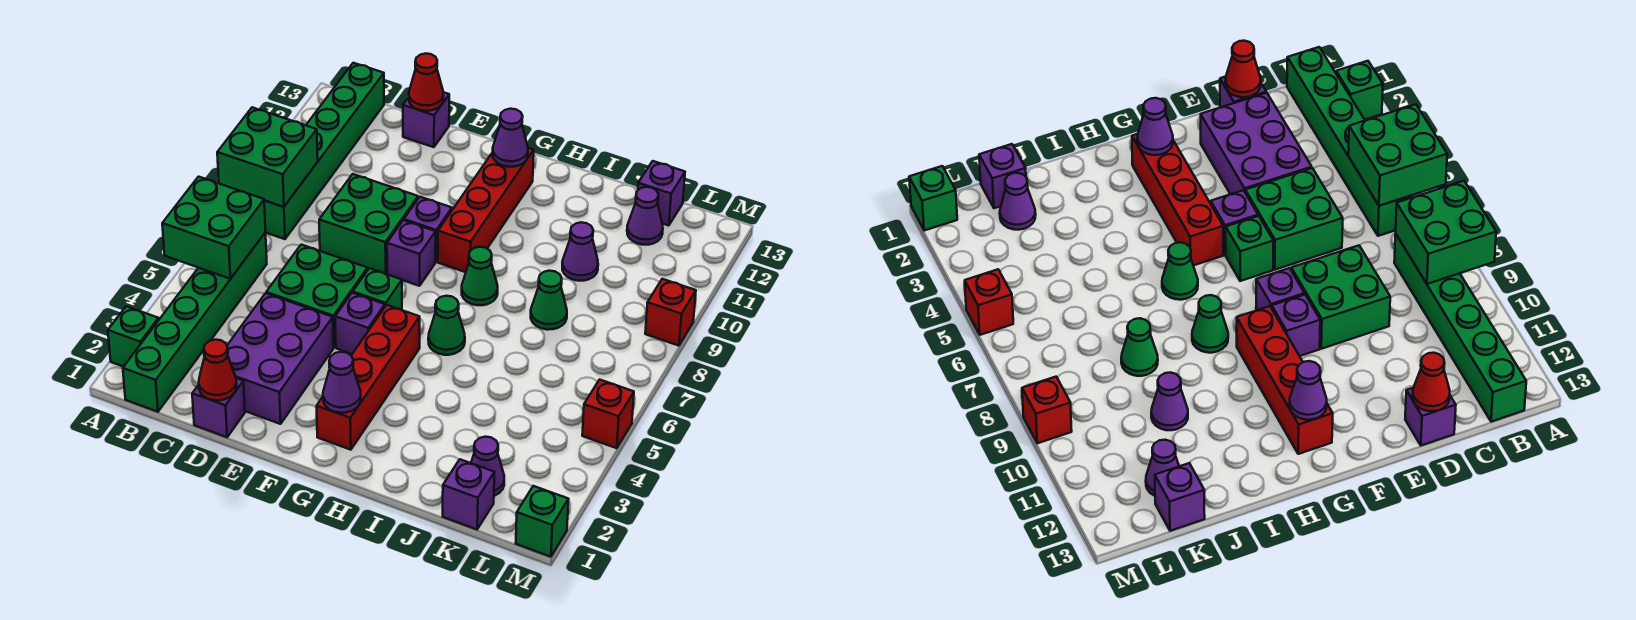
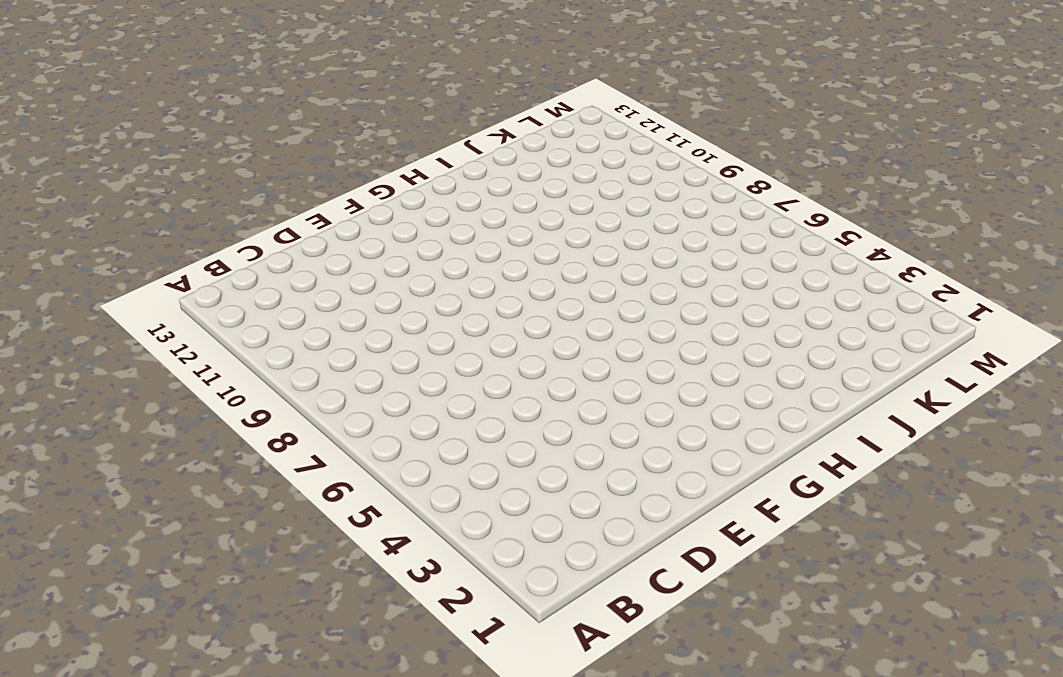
none -> green brick A2 level 1
none -> green brick B1:B6 level 1
none -> green brick B8:B13 level 1
none -> purple brick D1 level 1

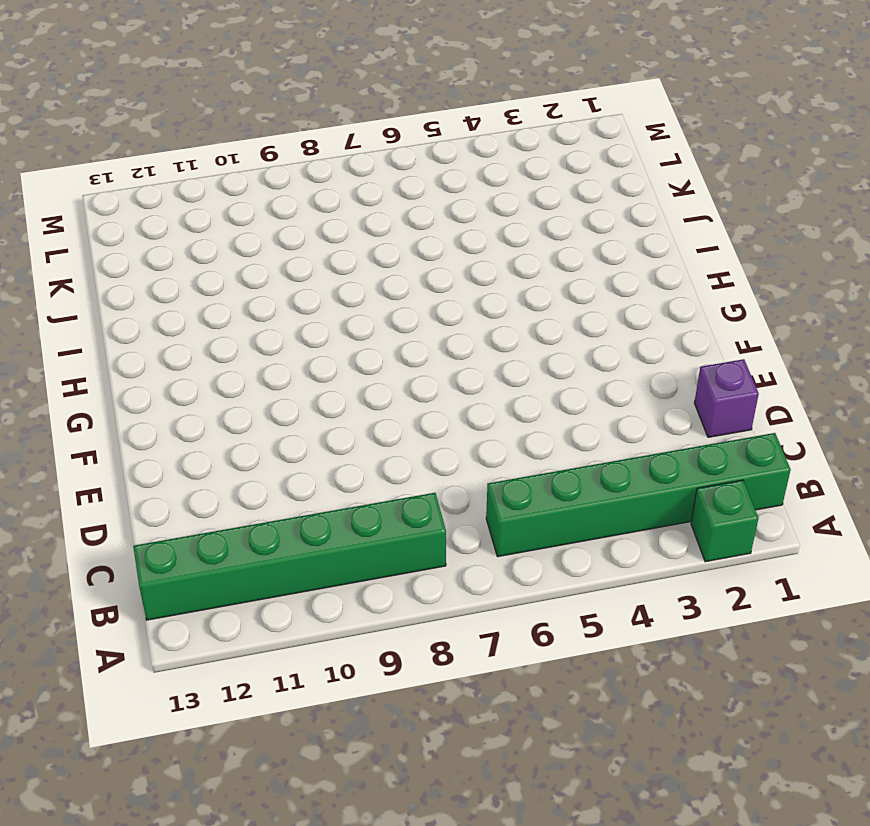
none -> purple brick D2:E4 level 1
none -> green brick D5:E6 level 1
none -> green brick D8:E9 level 1
none -> purple brick D13 level 1

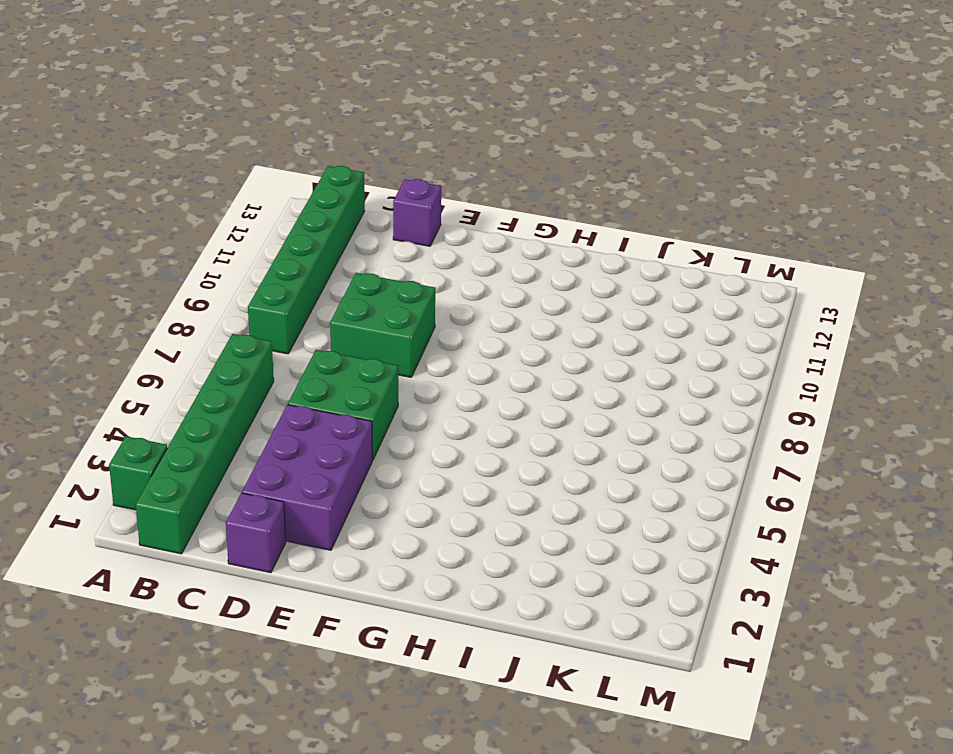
none -> purple brick F5 level 1
none -> green brick F6 level 1
none -> purple brick F8 level 1
none -> purple brick F9 level 1

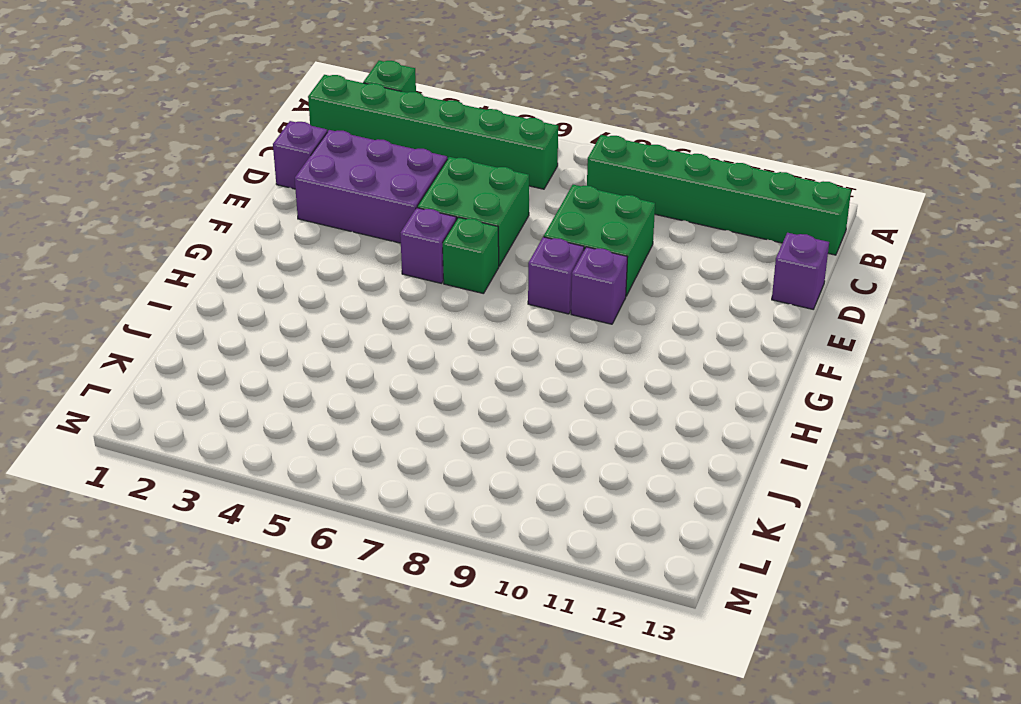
none -> red brick G2:G5 level 1
none -> red brick G9:G12 level 1
none -> green cone H6 level 1
none -> green cone H8 level 1

